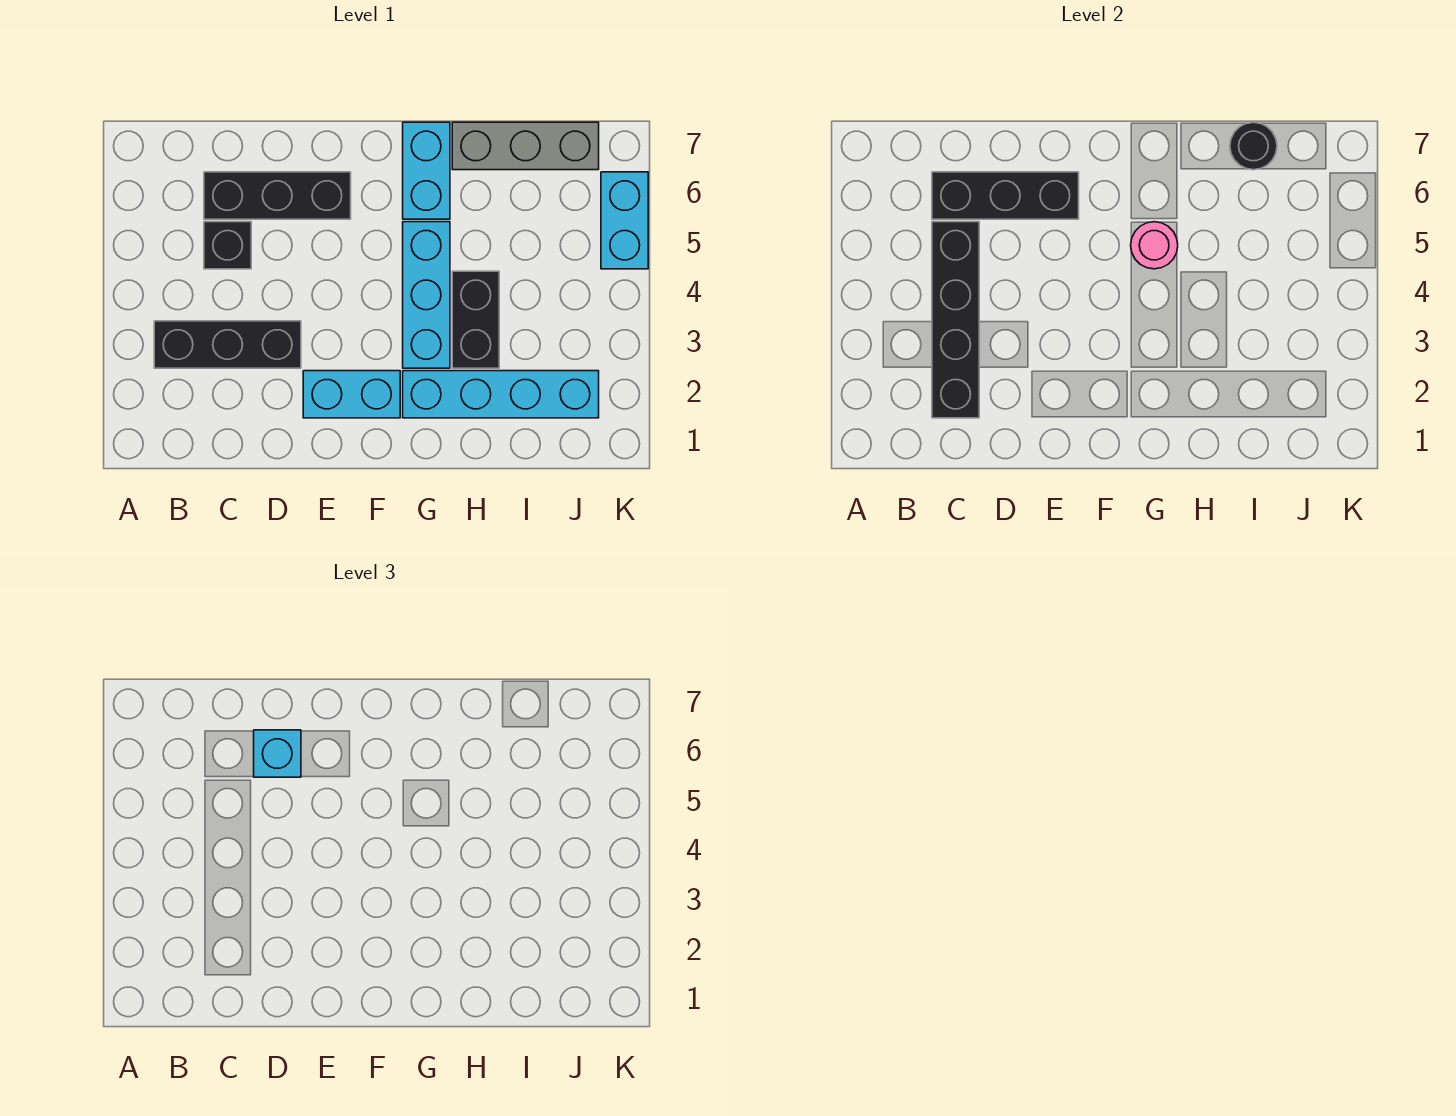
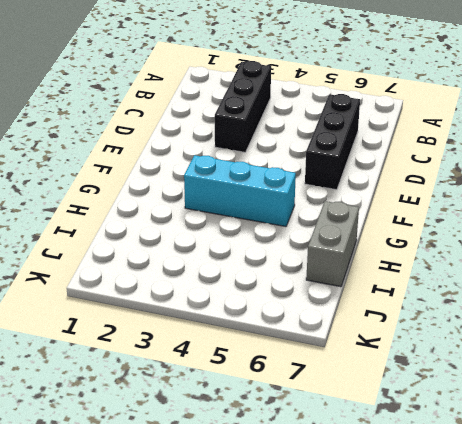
grey brick H7:I7 level 1 -> grey brick H7:J7 level 1
none -> black brick C5 level 1
none -> cyan brick E2:F2 level 1
none -> cyan brick G2:J2 level 1

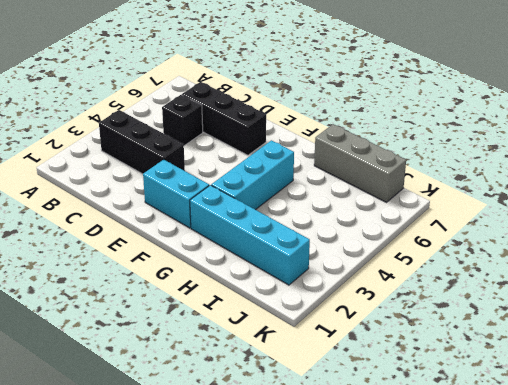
none -> cyan brick G6:G7 level 1
none -> black brick H3:H4 level 1
none -> cyan brick K5:K6 level 1

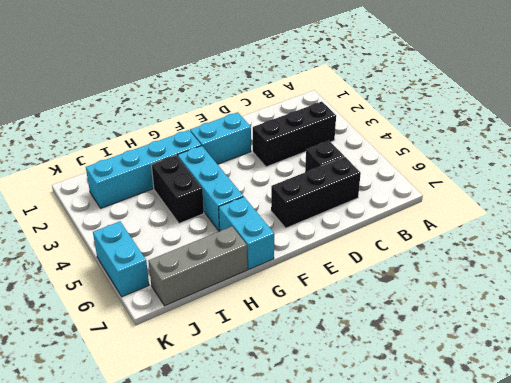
none -> black brick C2:C5 level 2
none -> black brick C6:E6 level 2
none -> pink round brick G5 level 2

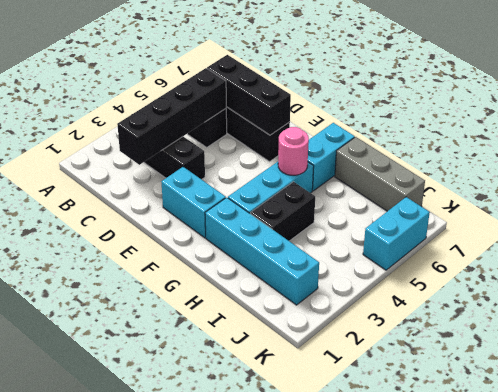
none -> black round brick I7 level 2
none -> cyan brick D6 level 3

